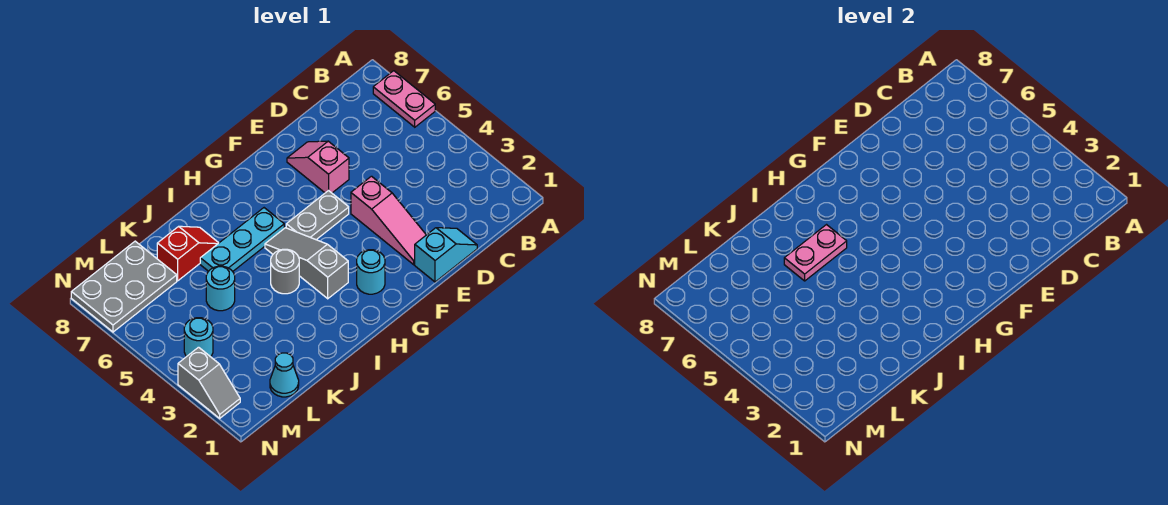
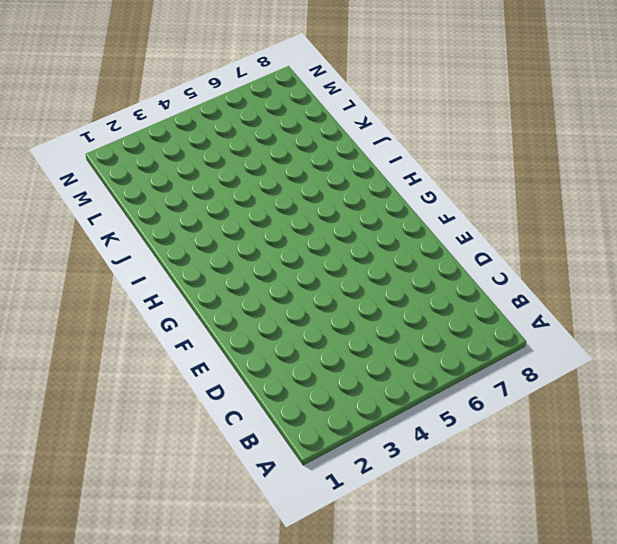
none -> pink plate A6:A7 level 1
none -> cyan slope D1:E1 level 1 top E
none -> pink slope E2:E4 level 1 top 4

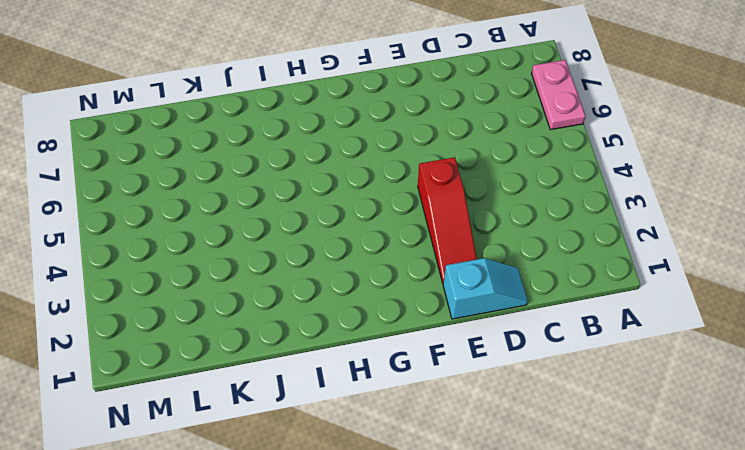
red slope E2:E4 level 1 top 4 -> pink slope E2:E4 level 1 top 4
none -> pink slope E6:E7 level 1 top 6
none -> grey plate F5:G5 level 1
none -> cyan round brick G2 level 1

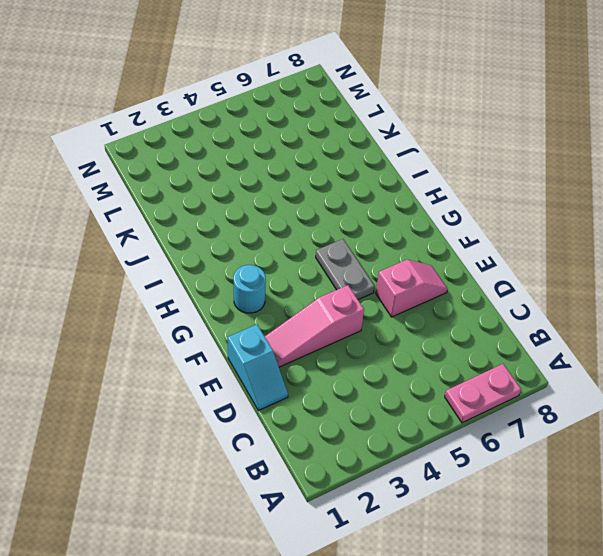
none -> grey slope H3:H5 level 1 top 3
none -> cyan plate H6:J6 level 1
none -> grey round brick I4 level 1

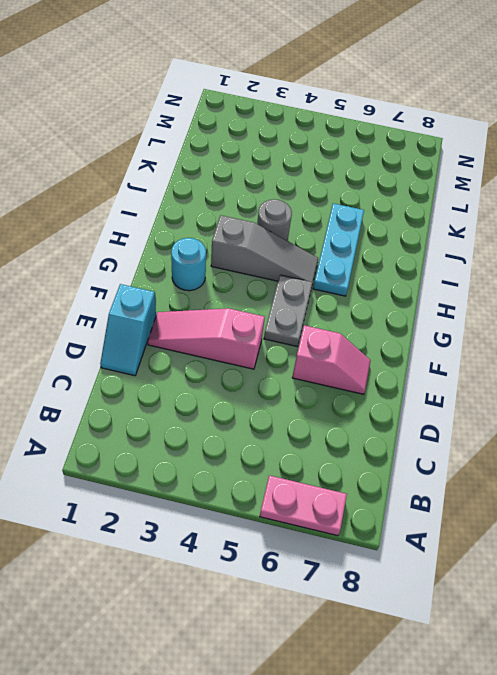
none -> red slope J7:K7 level 1 top K
none -> cyan round brick K5 level 1
none -> cyan cone L1 level 1

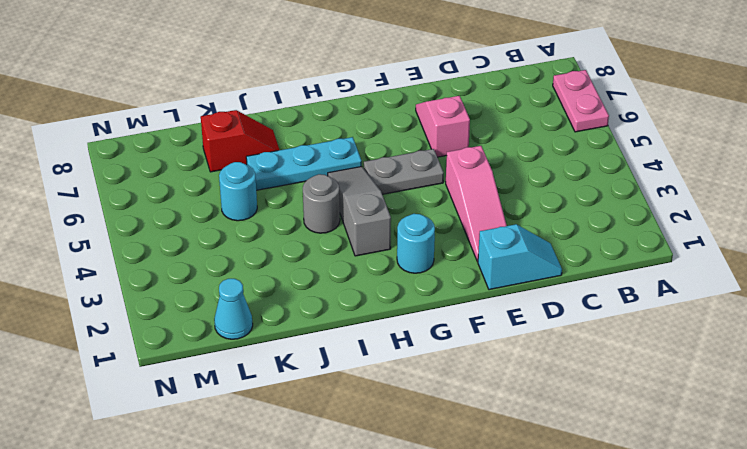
none -> grey plate L7:N8 level 1
none -> cyan round brick M4 level 1
none -> grey slope N2:N3 level 1 top 3

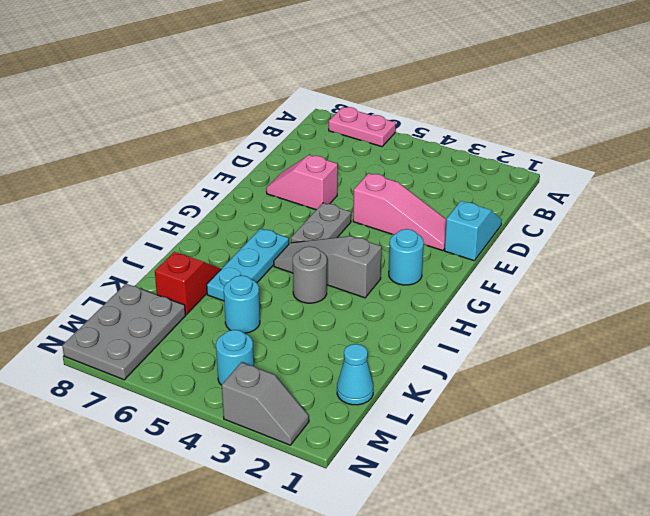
none -> pink plate I6:J6 level 2

